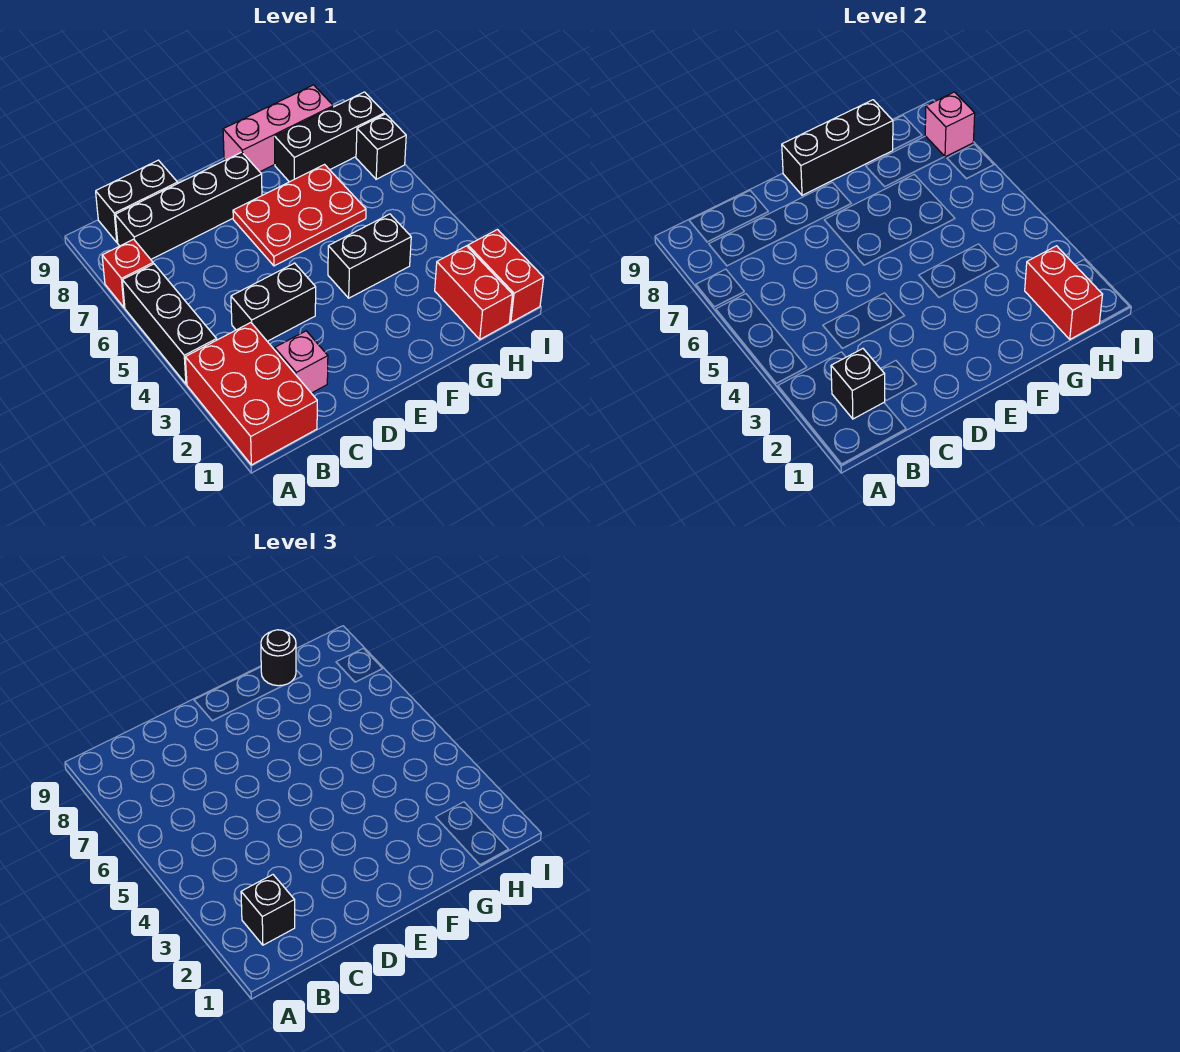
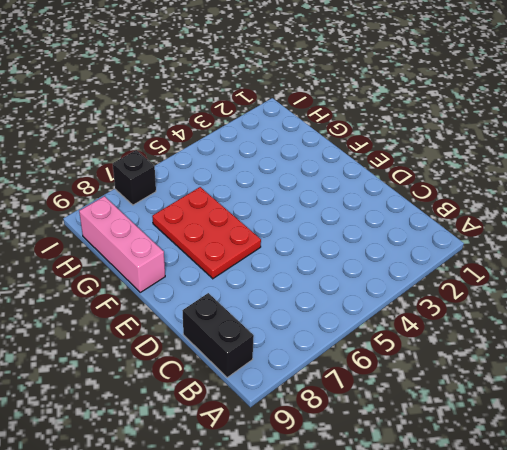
none -> red brick A1:B3 level 1
none -> black brick A4:A6 level 1
none -> red brick A7 level 1

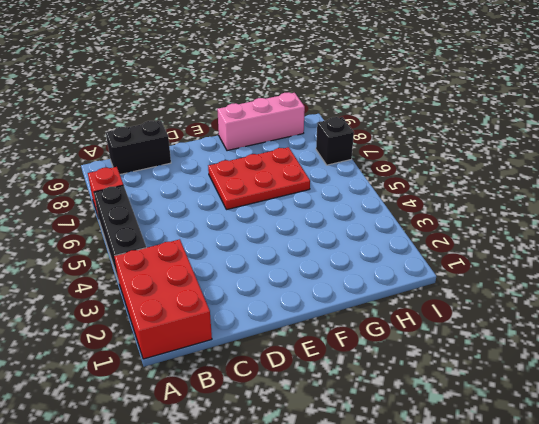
none -> black brick B8:E8 level 1
none -> pink brick C2 level 1
none -> black brick C4:D4 level 1

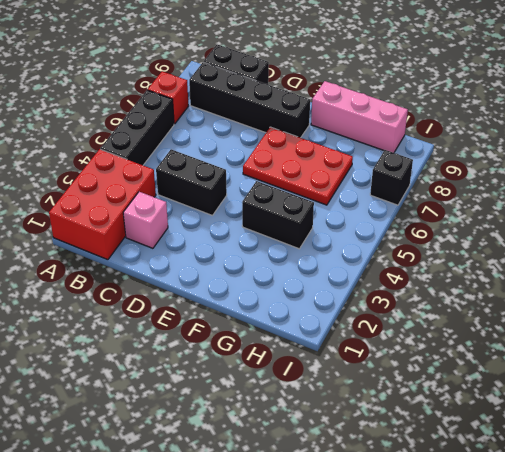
none -> black brick G8:I8 level 1
none -> red brick H1:H2 level 1
none -> red brick I1:I2 level 1

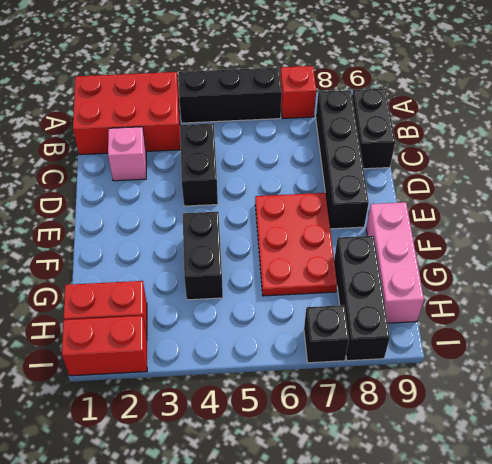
none -> black brick B2 level 2
none -> black brick E9:G9 level 2
none -> red brick H1:H2 level 2

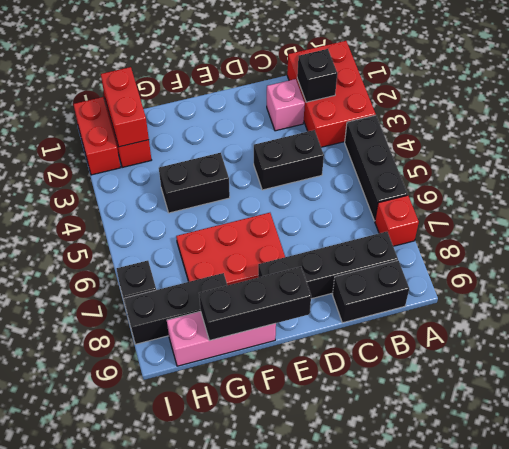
none -> pink brick I8 level 2
none -> black brick B2 level 3
none -> black round brick G9 level 3

